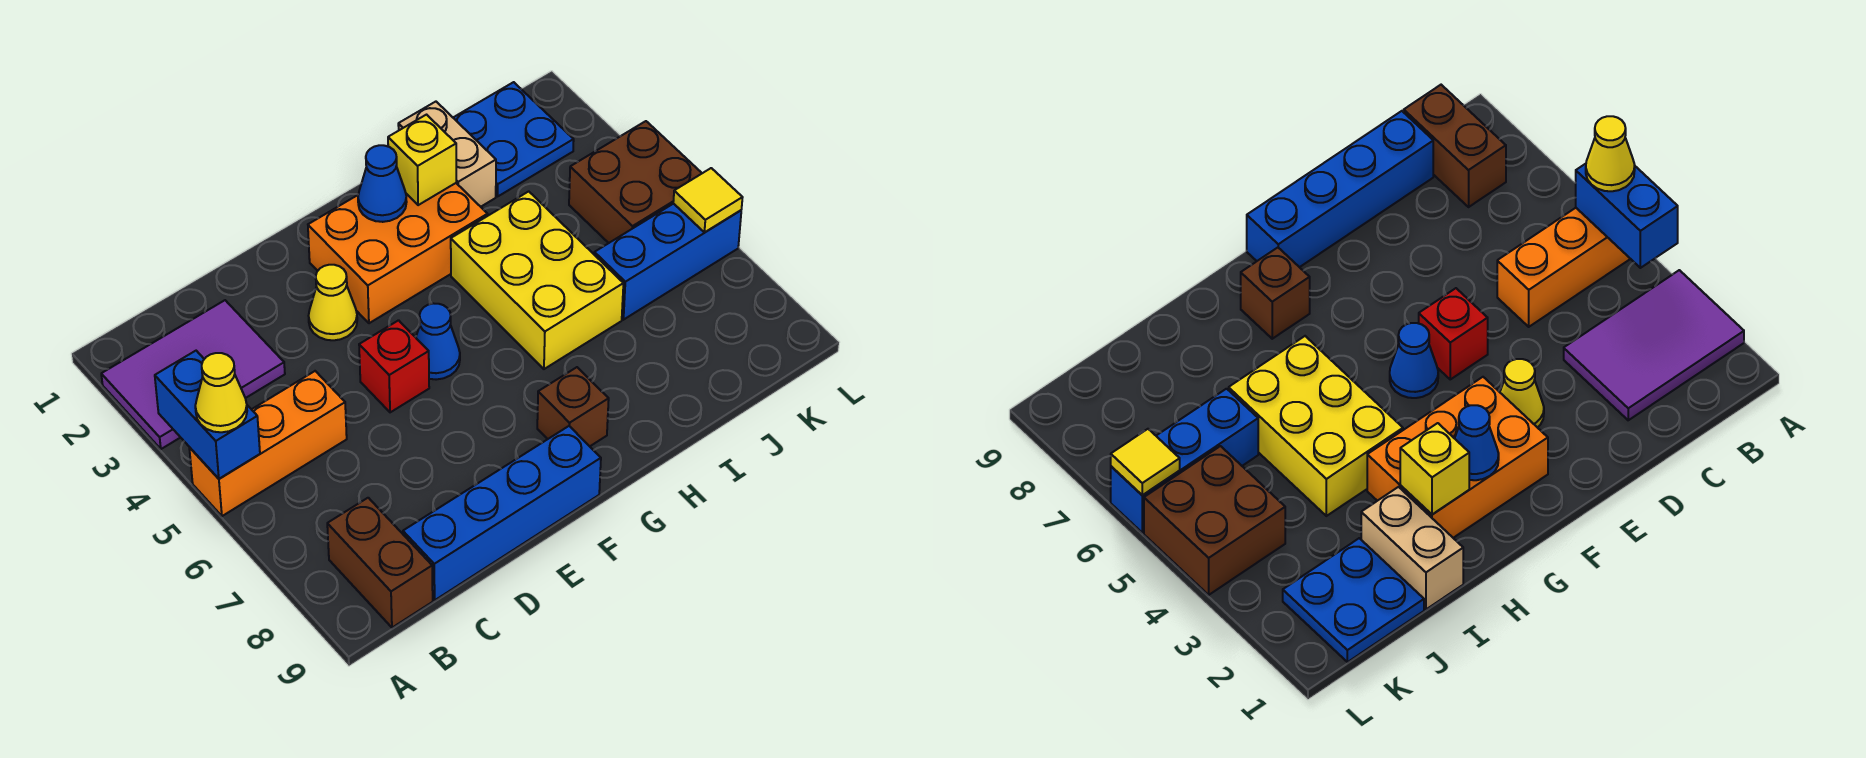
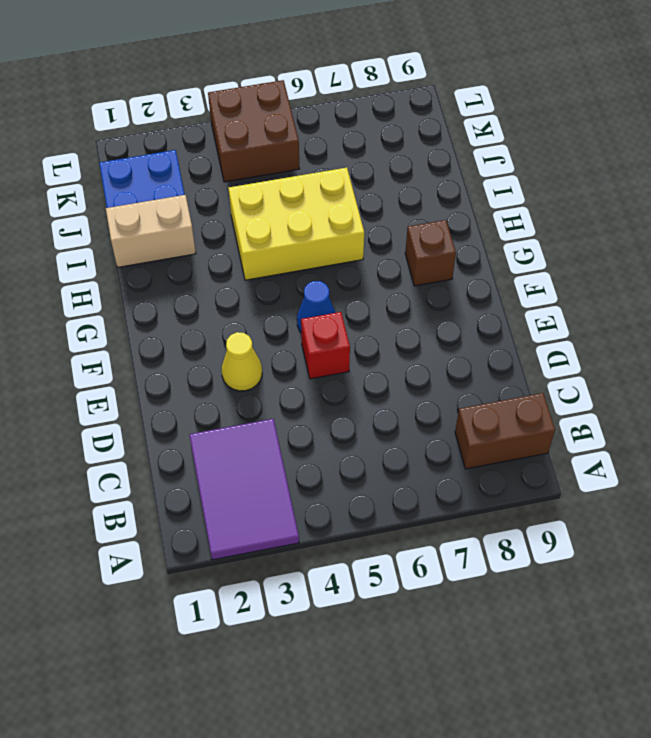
none -> orange brick A5:C5 level 1
none -> blue brick C9:F9 level 1
none -> orange brick F2:H3 level 1

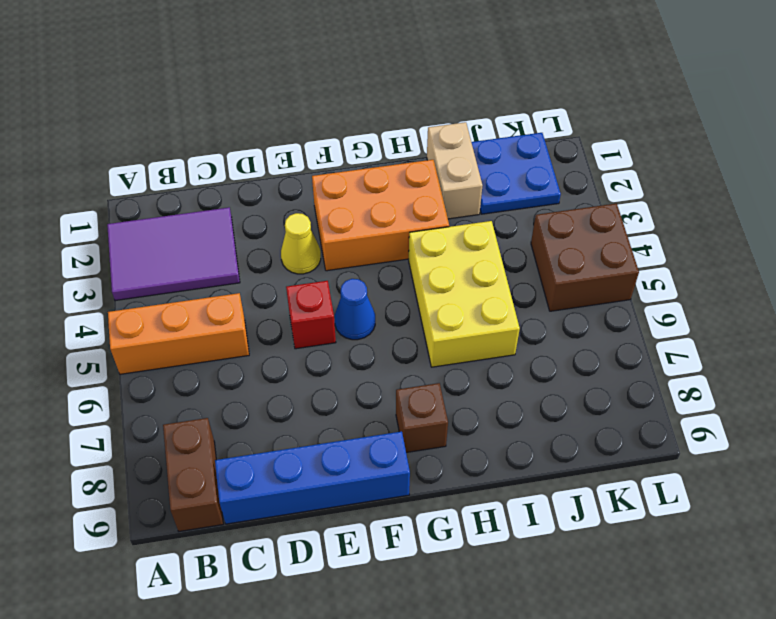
none -> blue brick J6:L6 level 1
none -> blue brick A4:A5 level 2
none -> blue cone G2 level 2

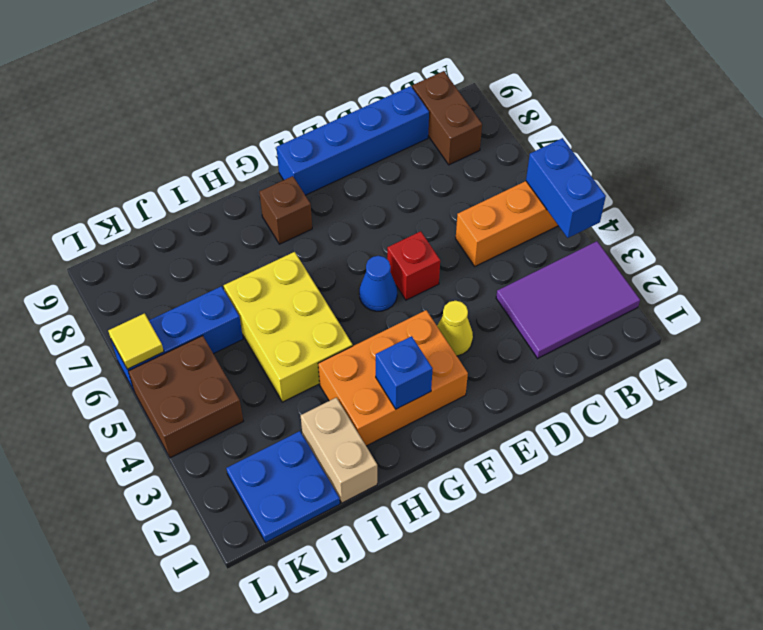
blue brick G2 level 2 -> blue cone G2 level 2
none -> yellow brick H2 level 2
none -> yellow cone A5 level 3

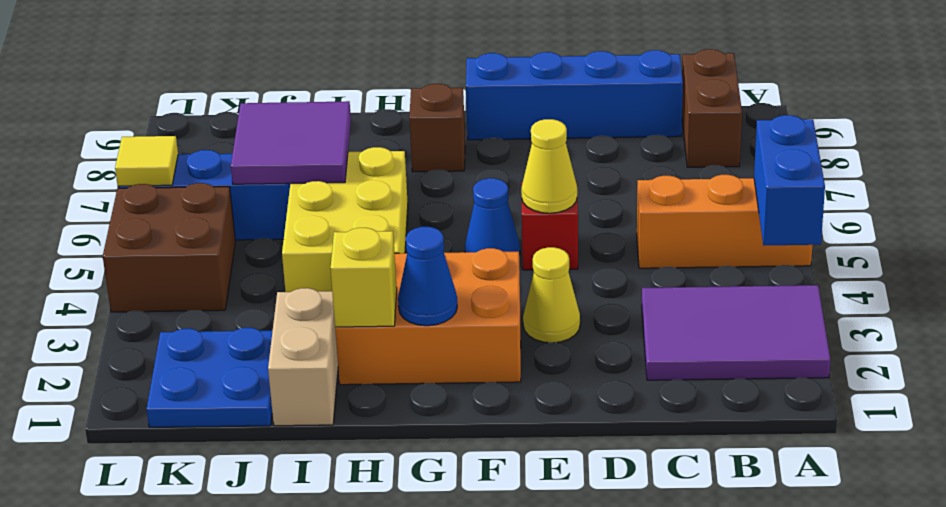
yellow cone E5 level 2 -> yellow cone A5 level 3
purple tile I6:J7 level 2 -> none

